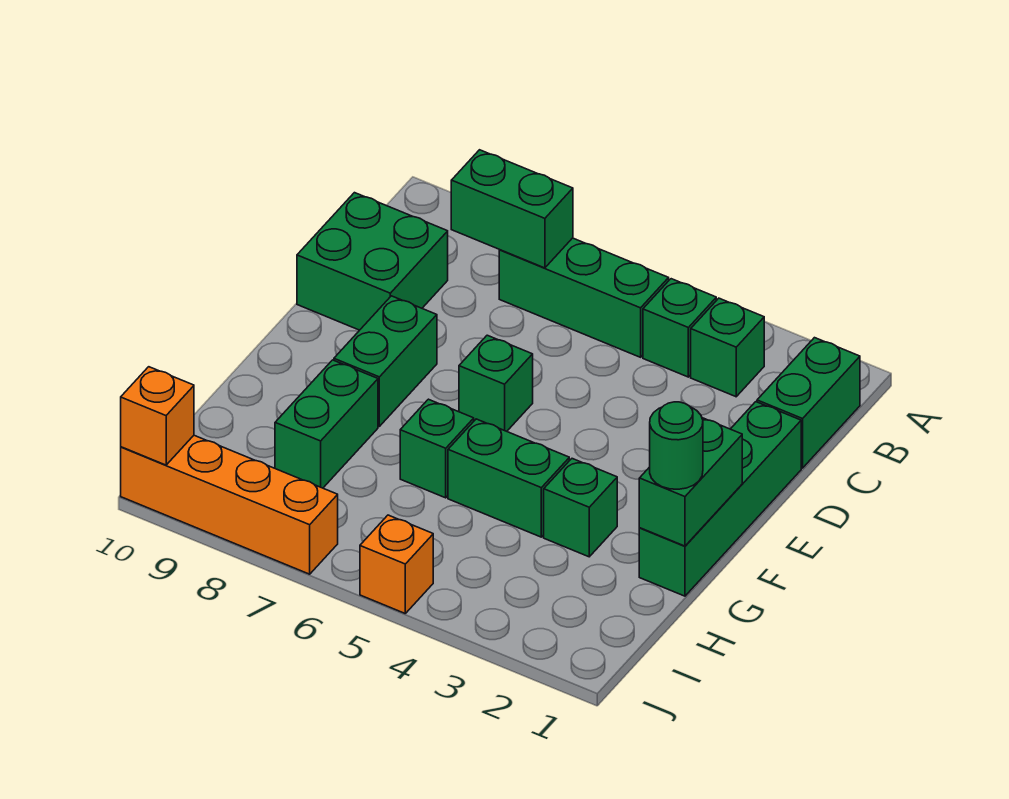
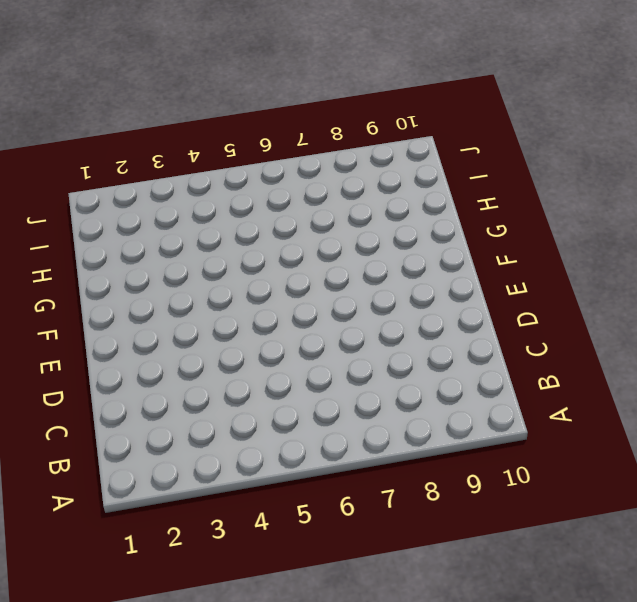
none -> green brick B1:C1 level 1
none -> green brick B3 level 1
none -> green brick B4 level 1

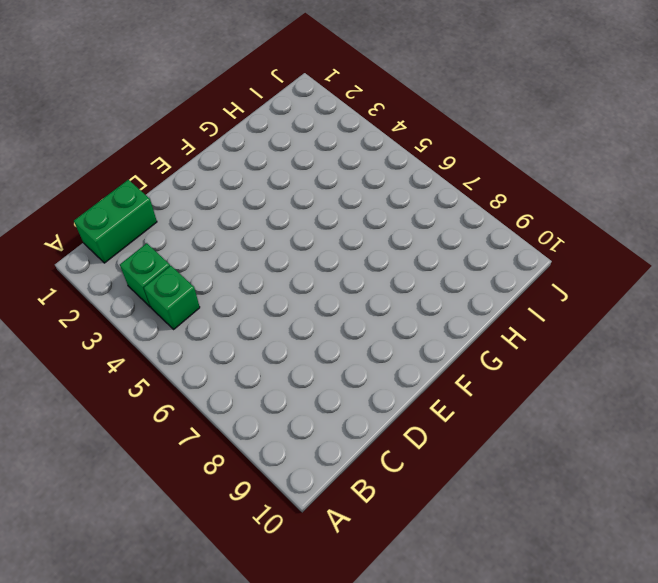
none -> green brick B5:B7 level 1
none -> green brick C9:D10 level 1
none -> green brick D1:G1 level 1

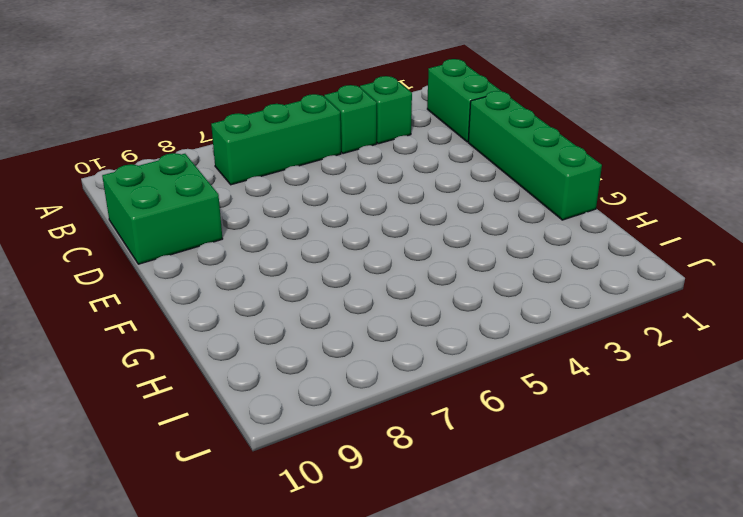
none -> green brick E6 level 1
none -> green brick E8:F8 level 1
none -> green brick G3 level 1

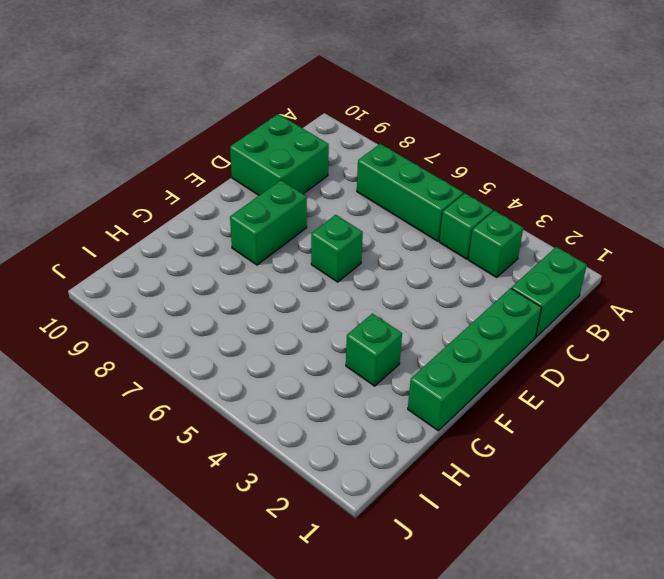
none -> green brick G4:G5 level 1
none -> green brick G6 level 1
none -> green brick G8:H8 level 1

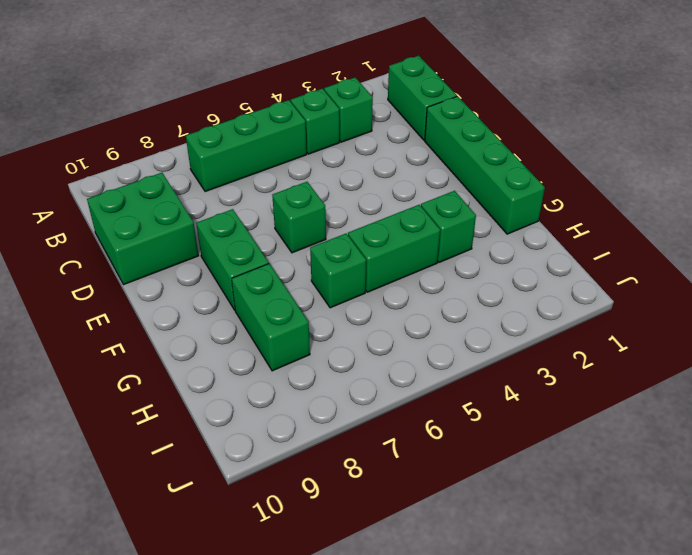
none -> orange brick J5 level 1
none -> orange brick J7:J10 level 1
none -> green brick B7:B8 level 2

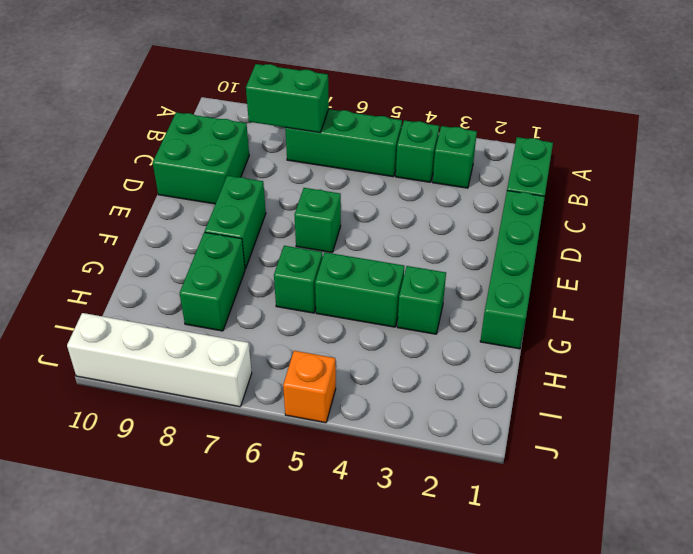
white brick J7:J10 level 1 -> orange brick J7:J10 level 1
none -> green brick F1:G1 level 2
none -> orange brick J10 level 2
none -> green round brick G1 level 3

